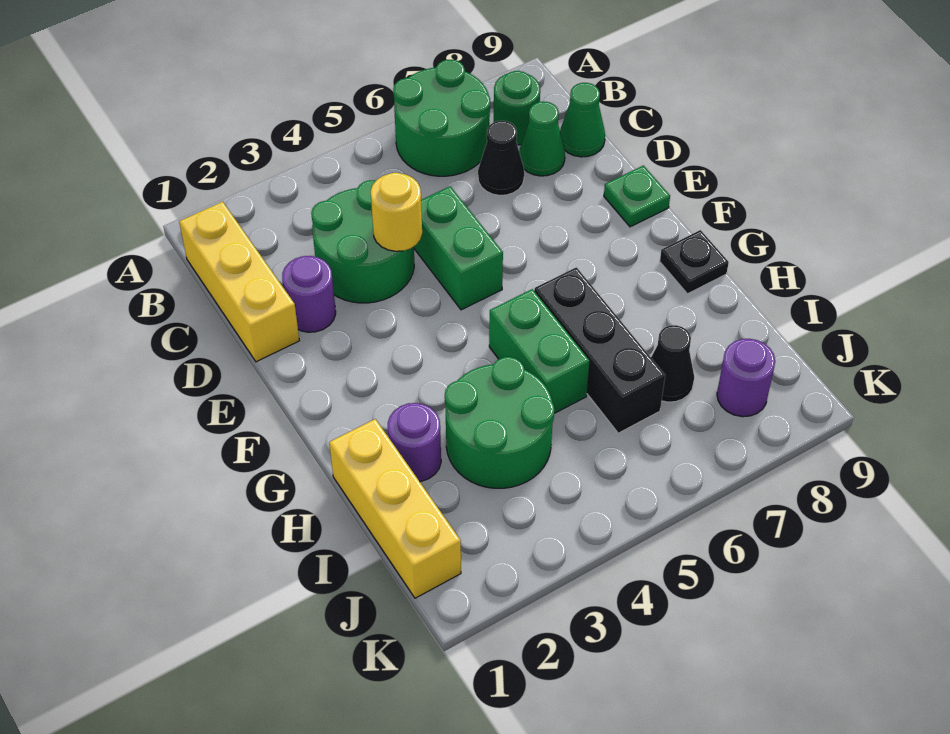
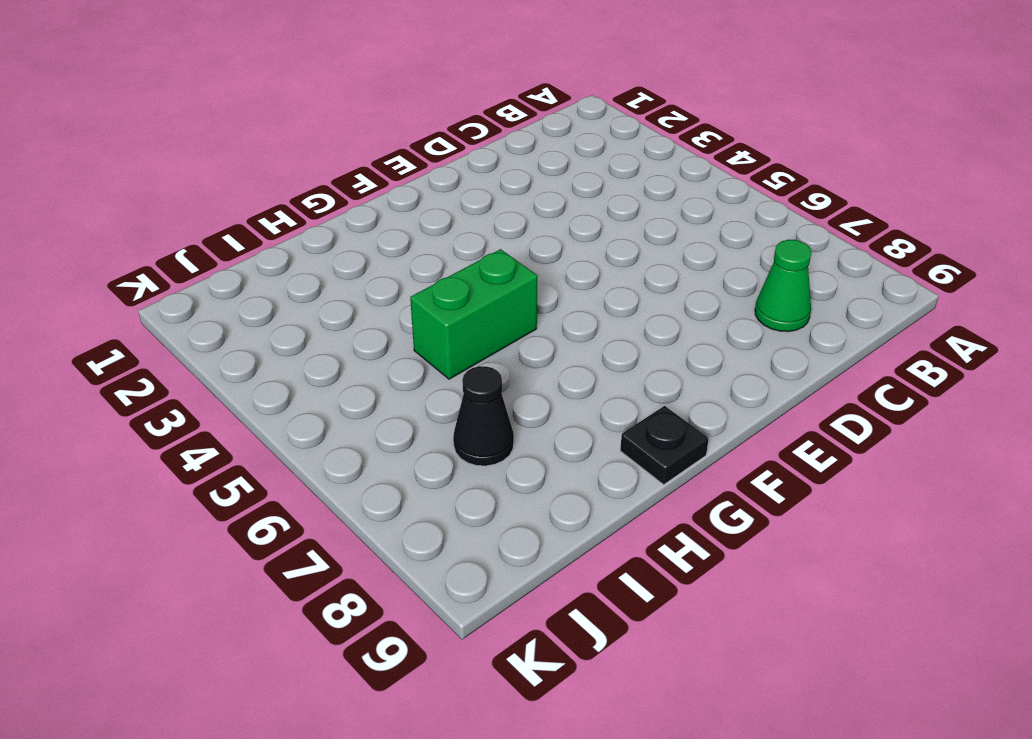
none -> green round brick A6:B7 level 1
none -> yellow brick B1:D1 level 1
none -> green round brick B8 level 1

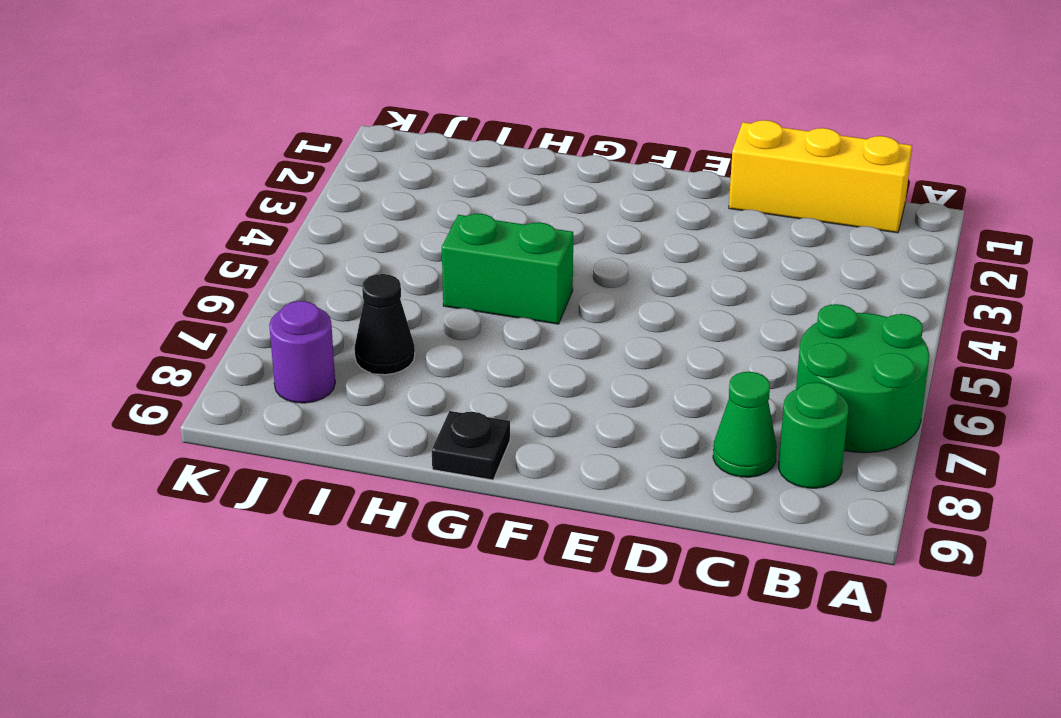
none -> green round brick C3:D4 level 1
none -> black cone C7 level 1
none -> green cone C9 level 1

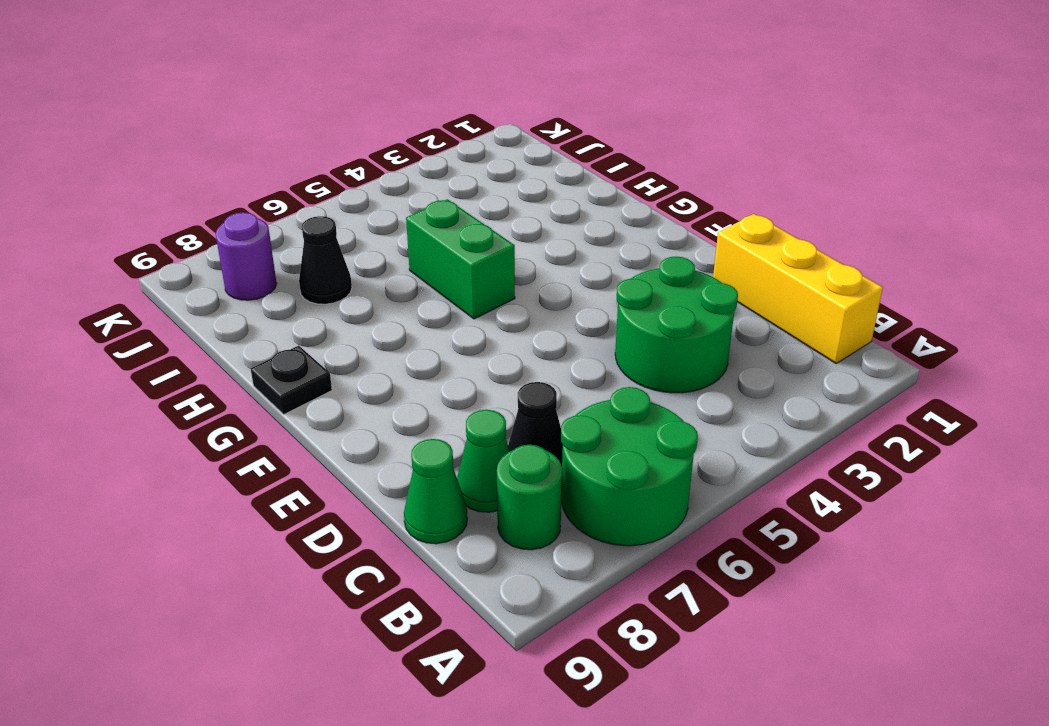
none -> purple round brick D2 level 1
none -> green brick D5:E5 level 1
none -> green plate E9 level 1

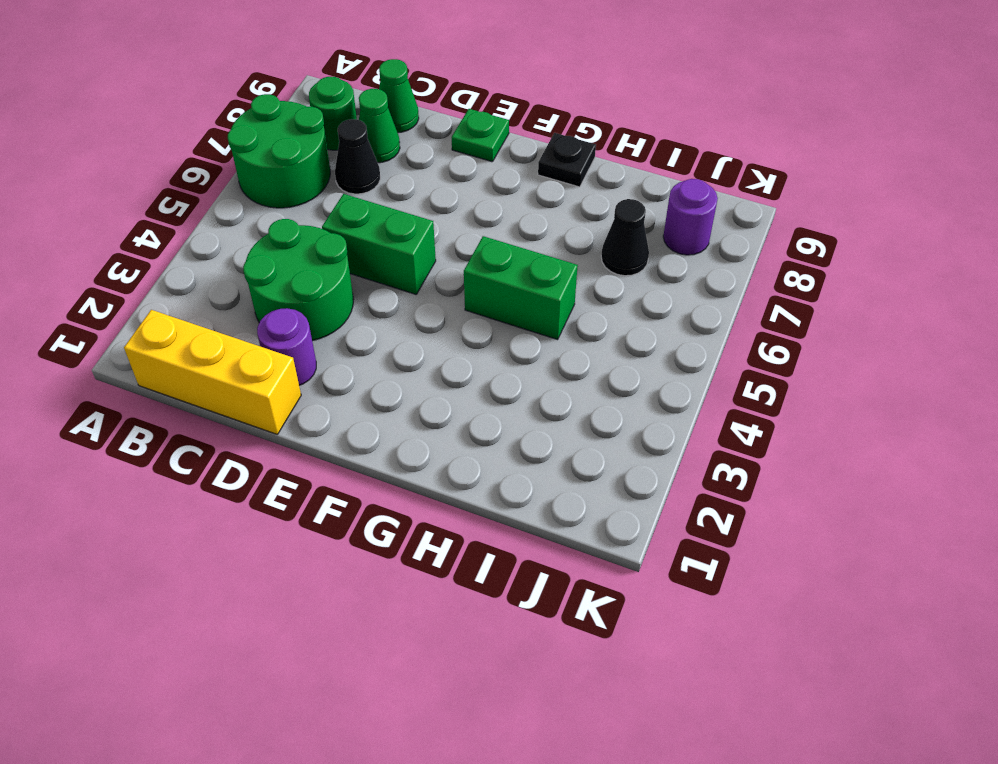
none -> black brick G6:I6 level 1
none -> yellow brick H1:J1 level 1
none -> purple round brick H2 level 1

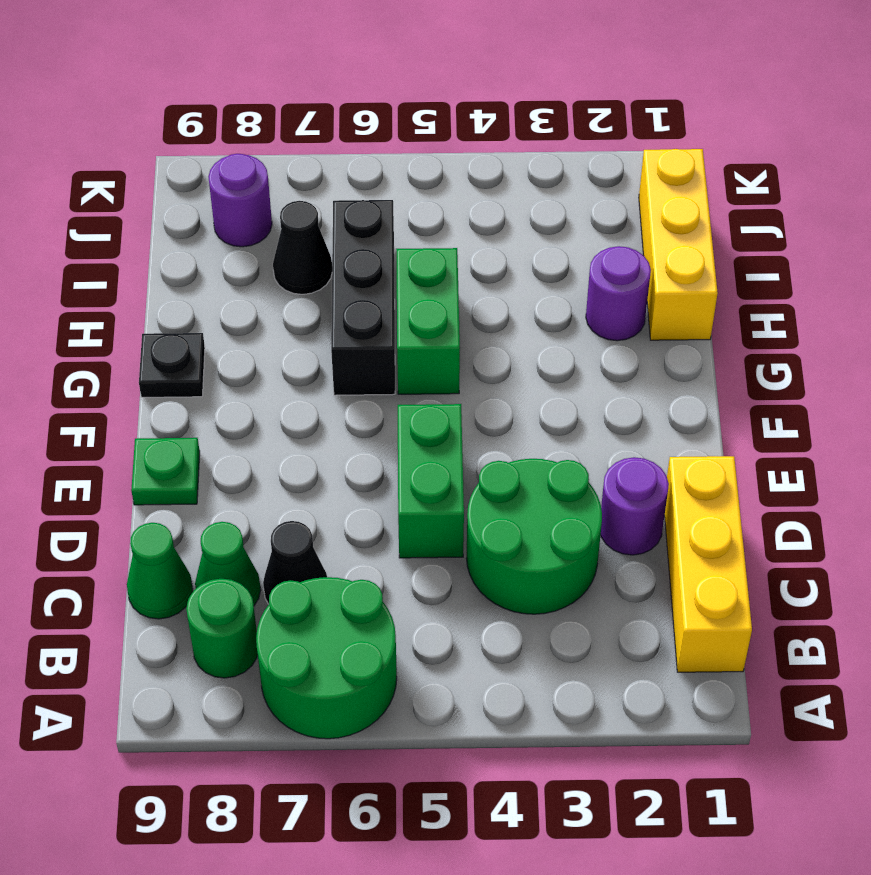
none -> green round brick H3:I4 level 1
none -> yellow round brick D4 level 2

